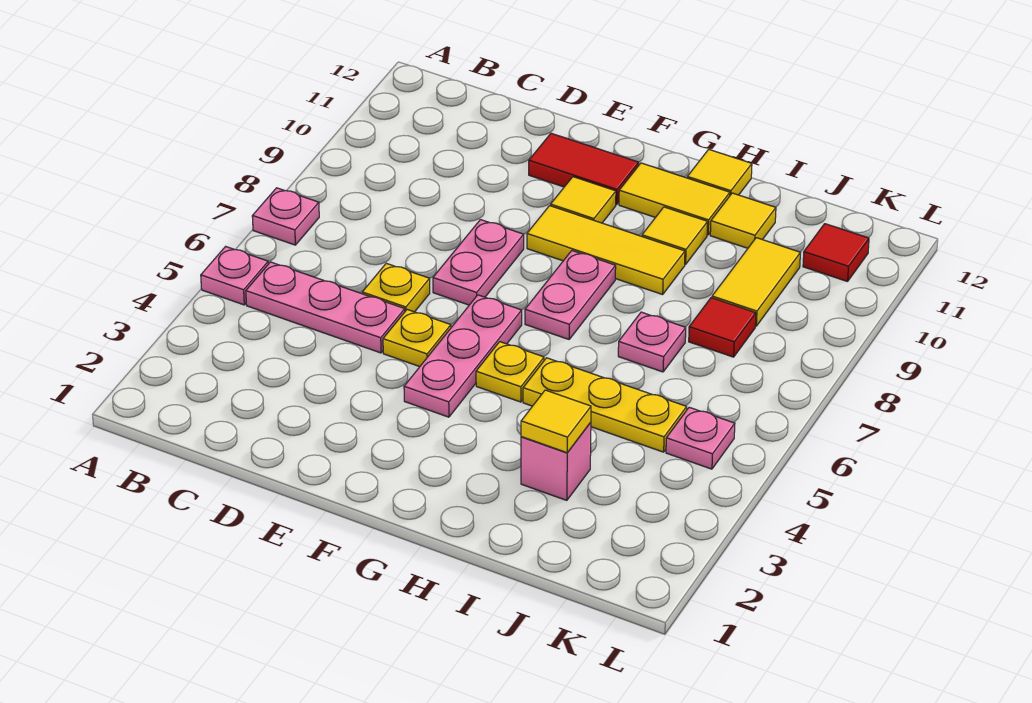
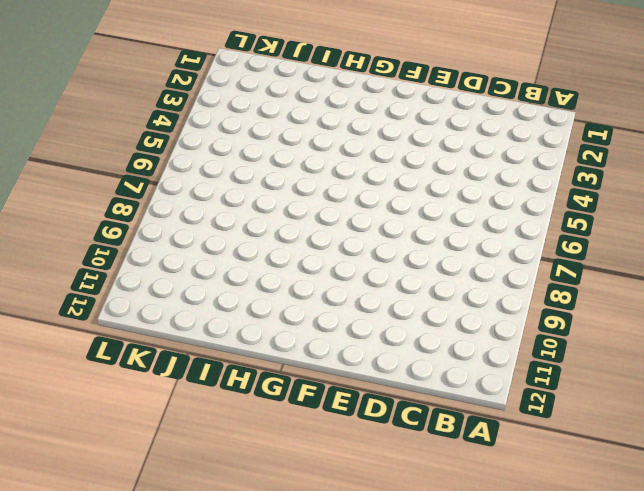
none -> pink plate A5 level 1
none -> pink plate A7 level 1
none -> pink plate B5:D5 level 1

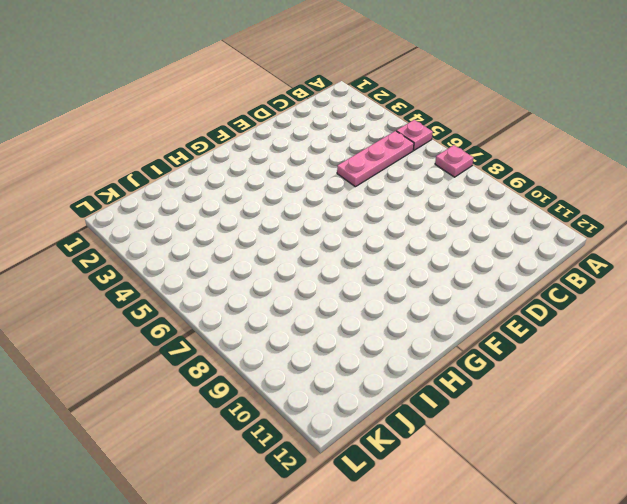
none -> yellow plate D6 level 1
none -> yellow plate E5 level 1
none -> pink plate E7:E8 level 1

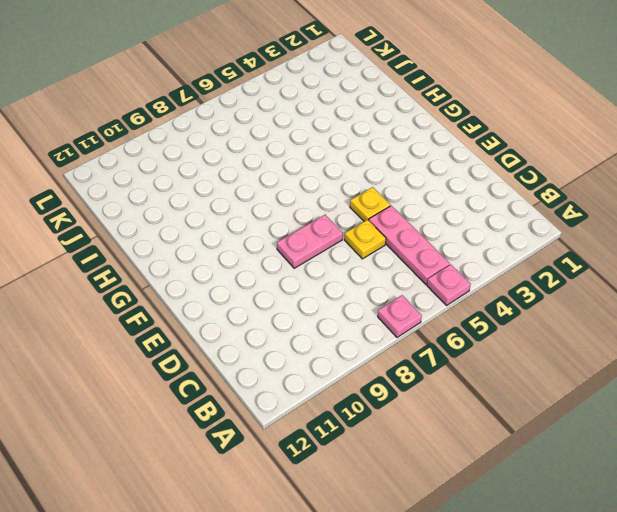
none -> red tile E11:F11 level 1
none -> pink plate F4:F6 level 1
none -> yellow tile F9:H9 level 1

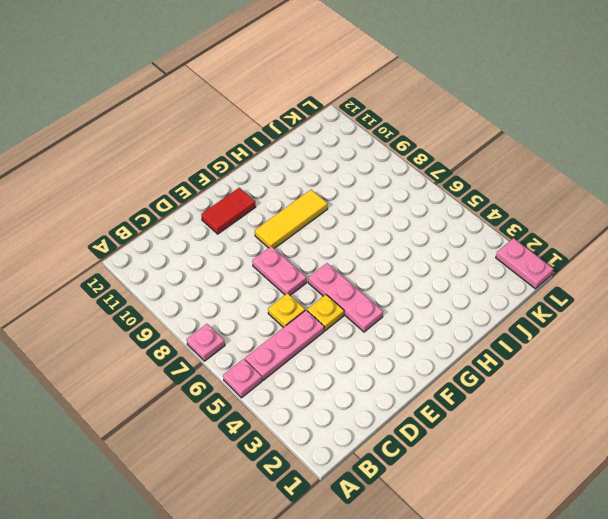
pink plate L1:L2 level 1 -> pink plate G7:G8 level 1
none -> yellow tile F10 level 1
none -> yellow plate G5 level 1
none -> yellow tile G11:H11 level 1

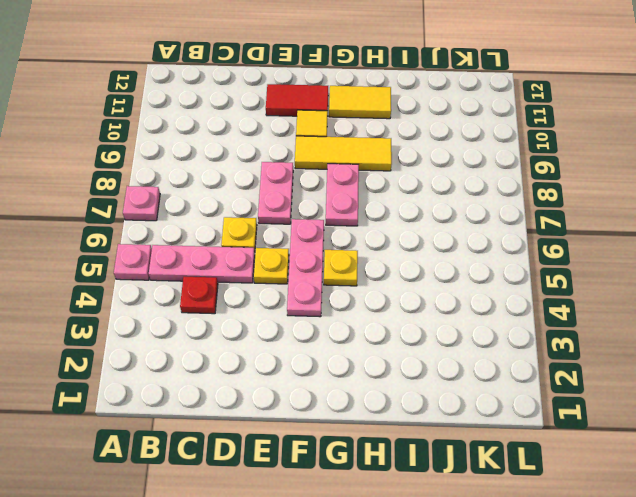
red plate C4 level 1 -> none
none -> yellow plate H5:J5 level 1
none -> yellow tile H10 level 1
none -> yellow tile H12 level 1

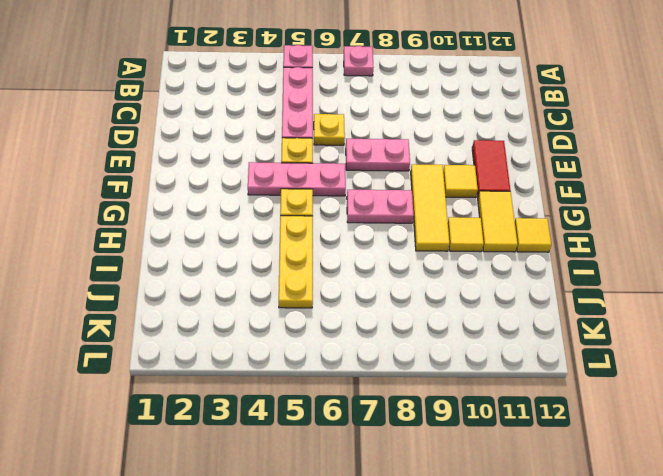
none -> pink brick I3 level 1
none -> pink plate I7 level 1
none -> yellow tile I11 level 1

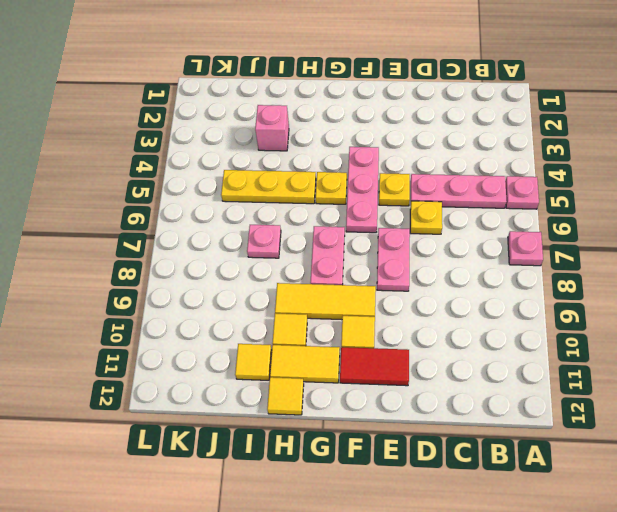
none -> red tile J8 level 1
none -> yellow tile J9:J10 level 1
none -> pink plate K5 level 1

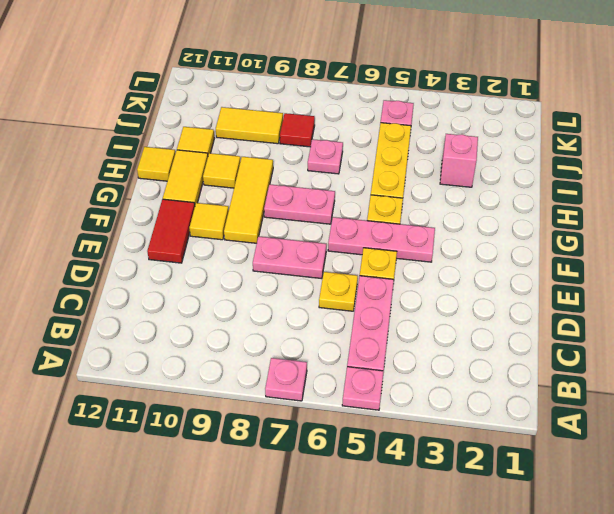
none -> red tile K11 level 1
none -> yellow tile I3 level 2

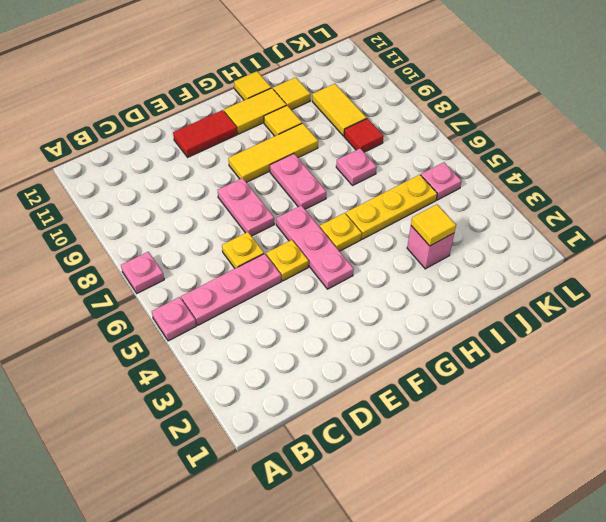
none -> yellow tile F10 level 1
none -> red tile K11 level 1

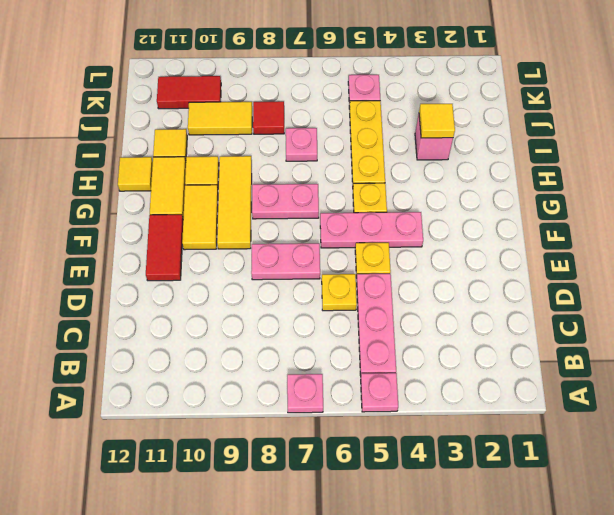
yellow tile F10:G10 level 1 -> yellow tile F10 level 1
red tile K10:K11 level 1 -> red tile K11 level 1

